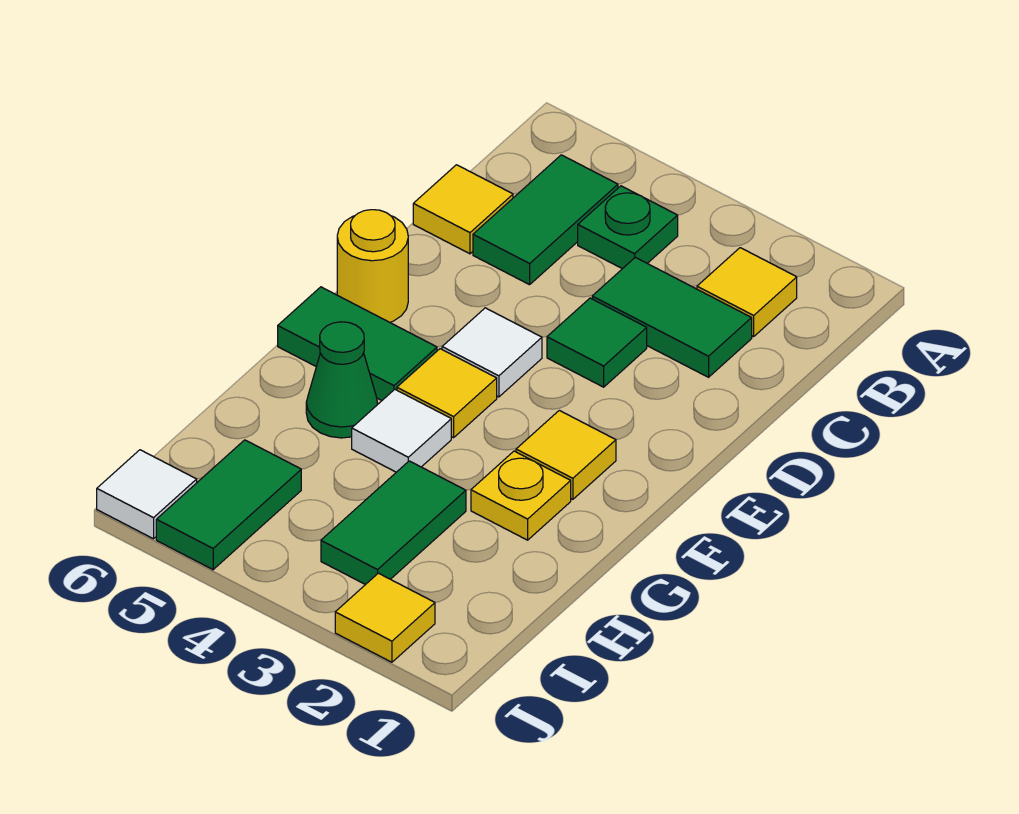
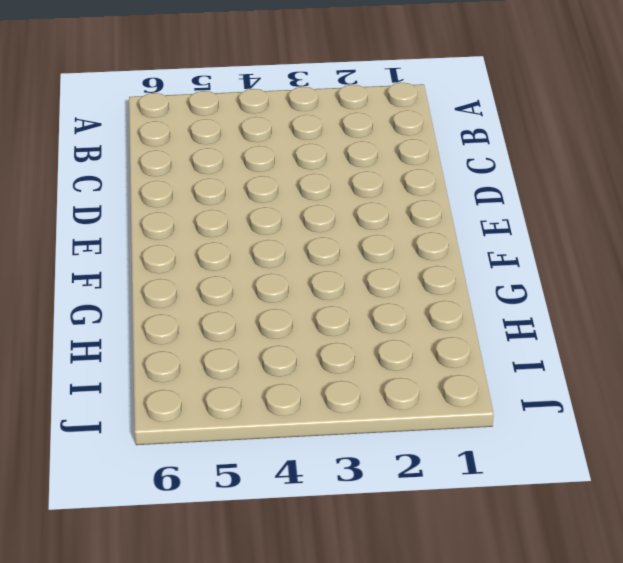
none -> yellow tile B2 level 1
none -> green plate B4 level 1
none -> green tile B5:C5 level 1

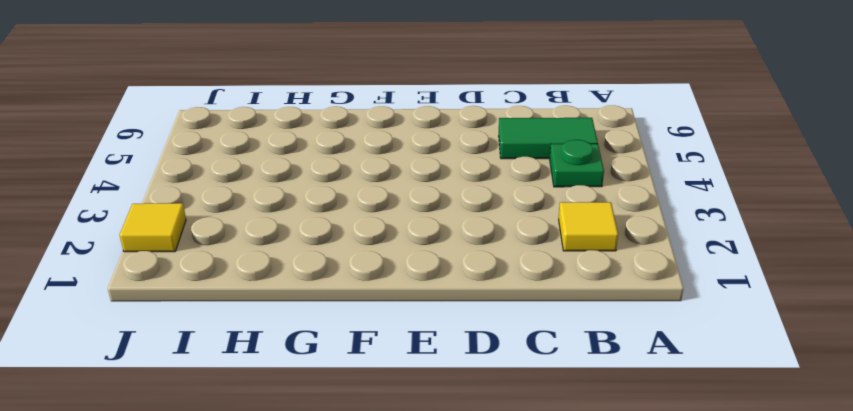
none -> green tile C2:C3 level 1
none -> yellow tile C6 level 1
none -> green tile D3 level 1

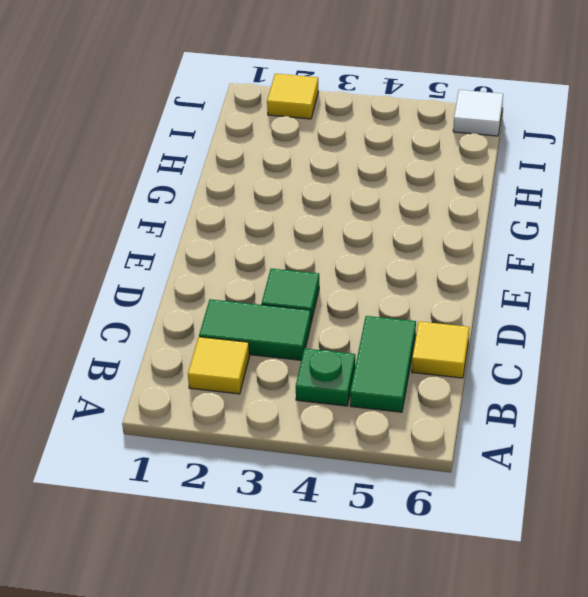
none -> white tile E4 level 1
none -> yellow round brick E6 level 1
none -> yellow tile F2 level 1

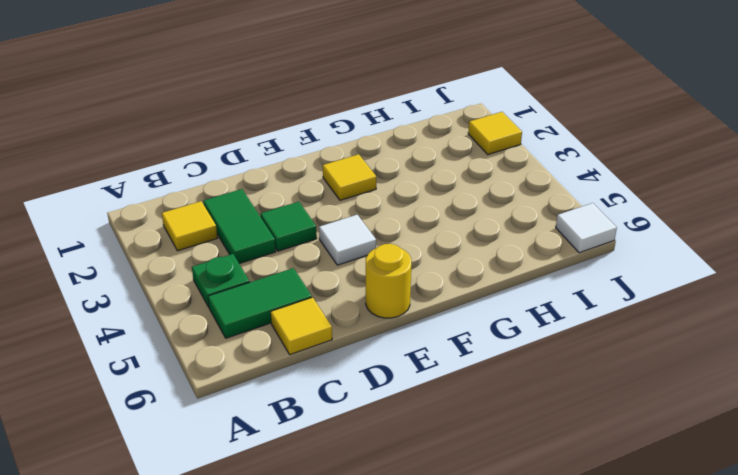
none -> yellow tile F4 level 1
none -> green tile F5:F6 level 1
none -> yellow plate G2 level 1

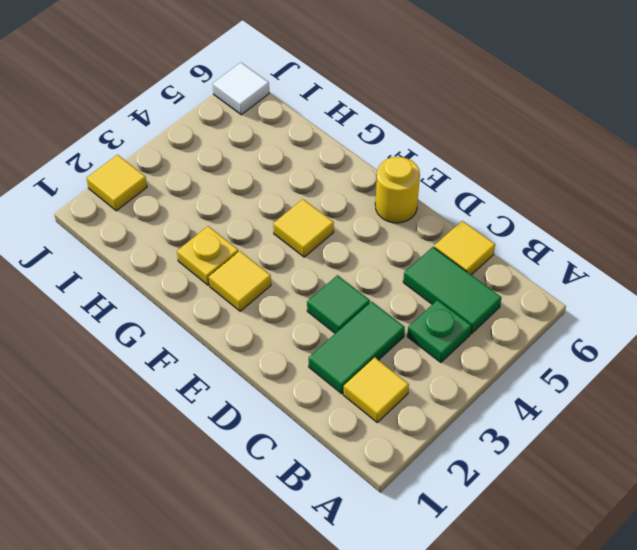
none -> white tile E4 level 1
none -> green tile F5:F6 level 1
none -> white tile G4 level 1

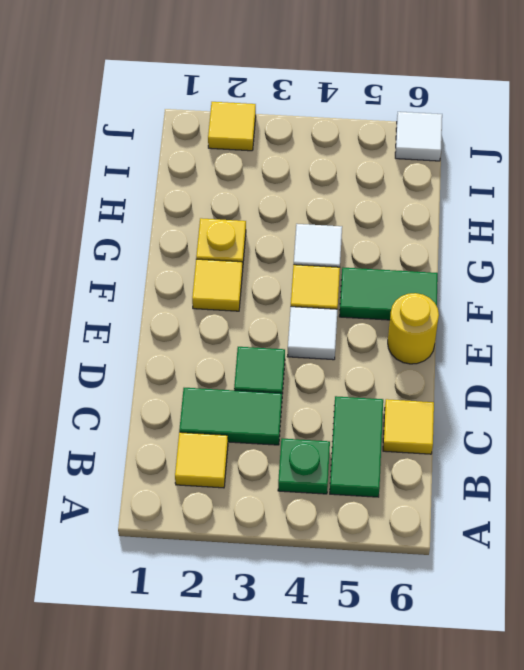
none -> green cone G5 level 1
none -> green tile H3:I3 level 1
none -> green tile I5:J5 level 1

